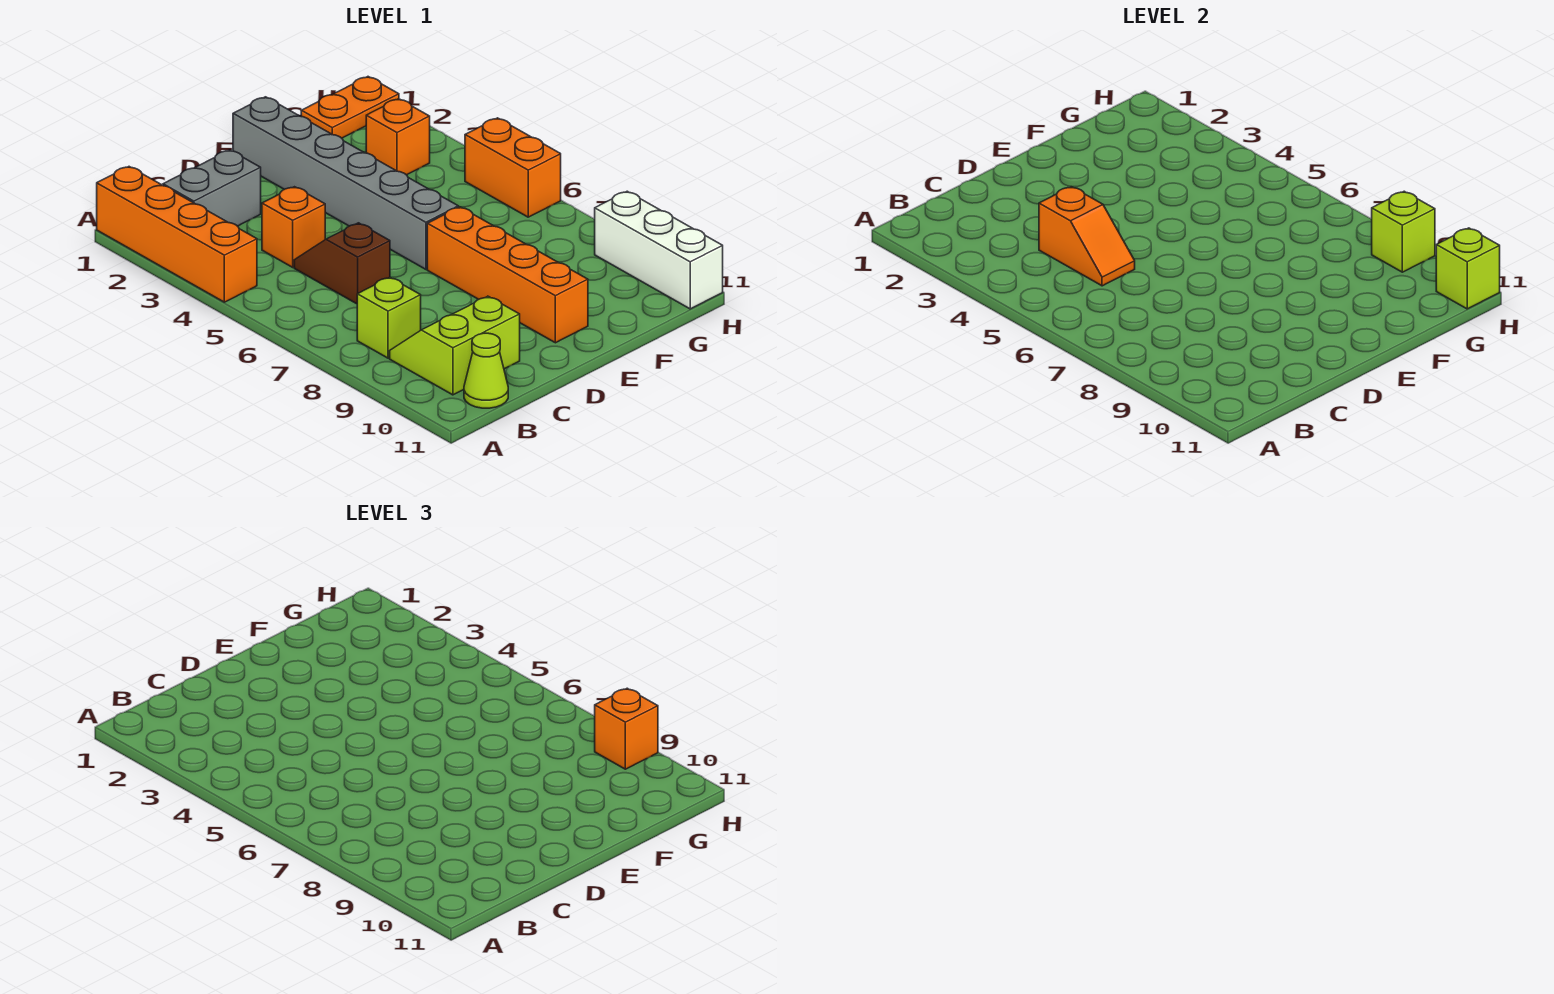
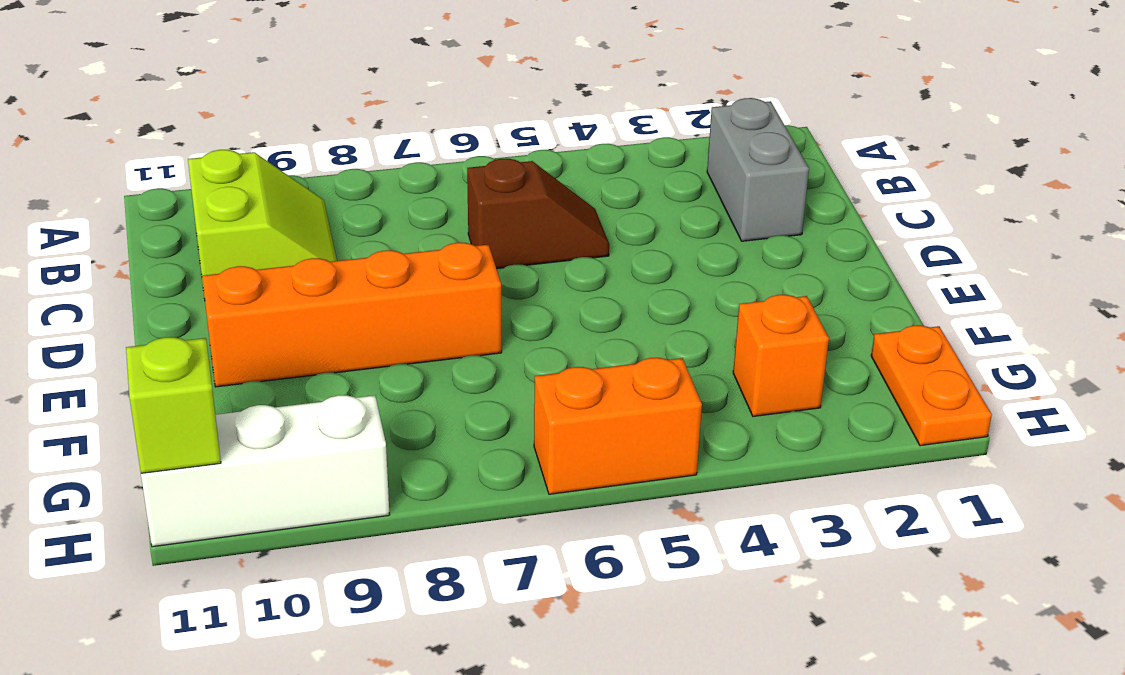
none -> orange brick A1:A4 level 1
none -> lime brick B8 level 1
none -> lime cone B11 level 1

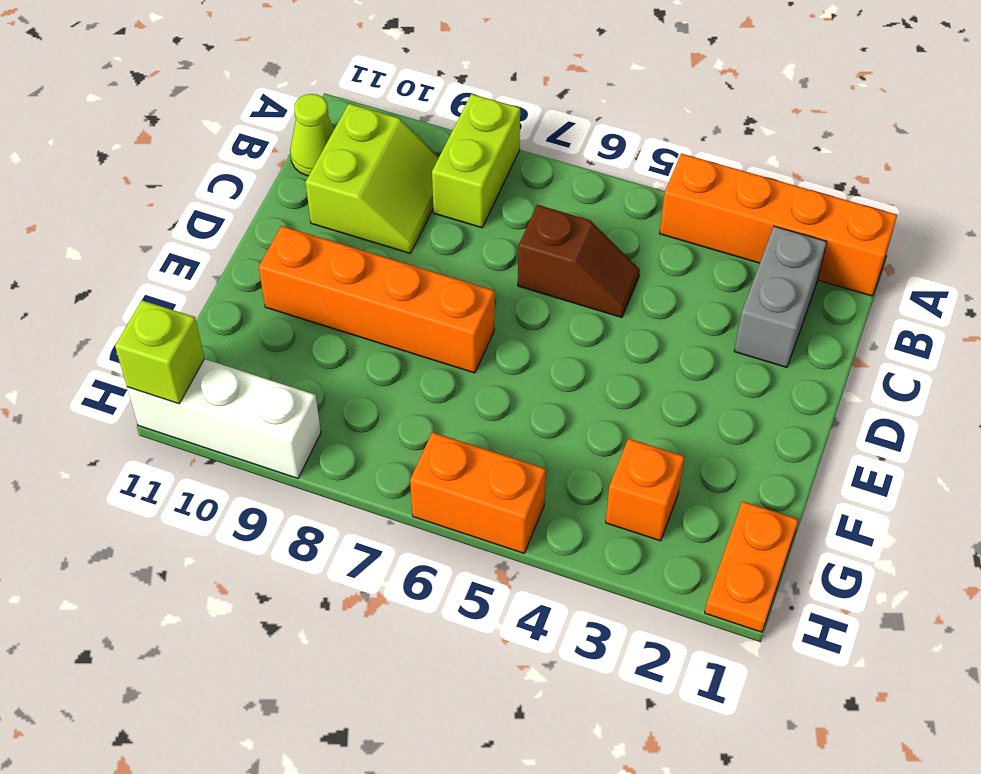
lime brick A8:B8 level 1 -> lime brick B8 level 1
none -> orange brick C4 level 1
none -> grey brick E1:E6 level 1
none -> orange slope C4:C5 level 2 top 4

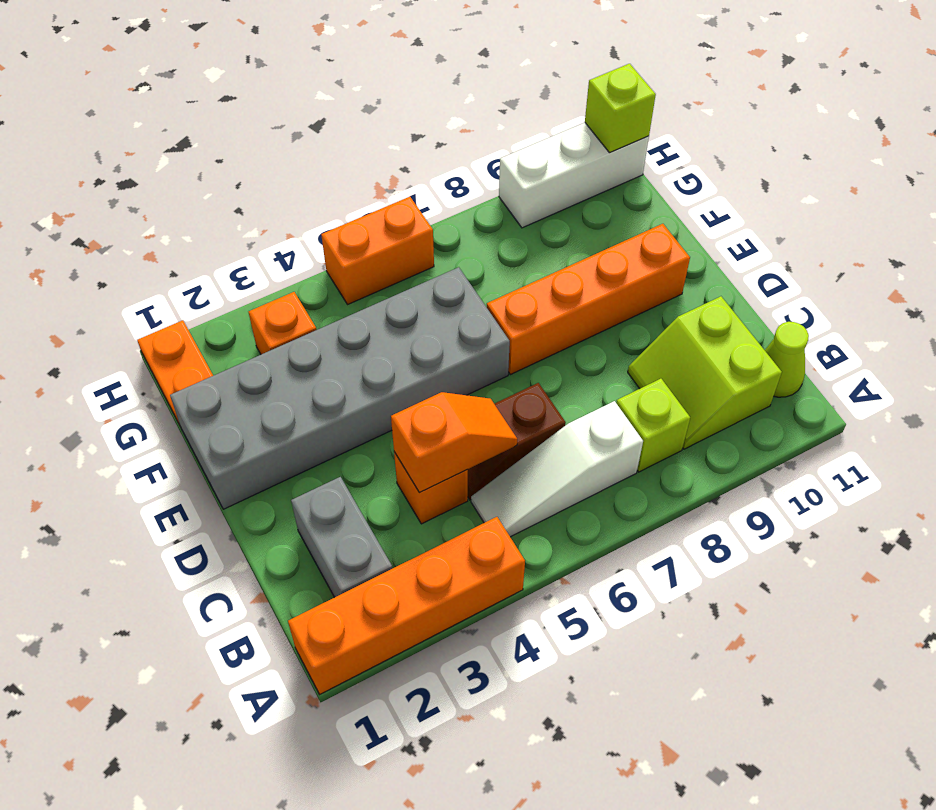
white slope B5:B7 level 1 top 7 -> none
grey brick E1:F6 level 1 -> grey brick E1:E6 level 1
none -> lime brick H9 level 2
none -> orange brick H9 level 3

